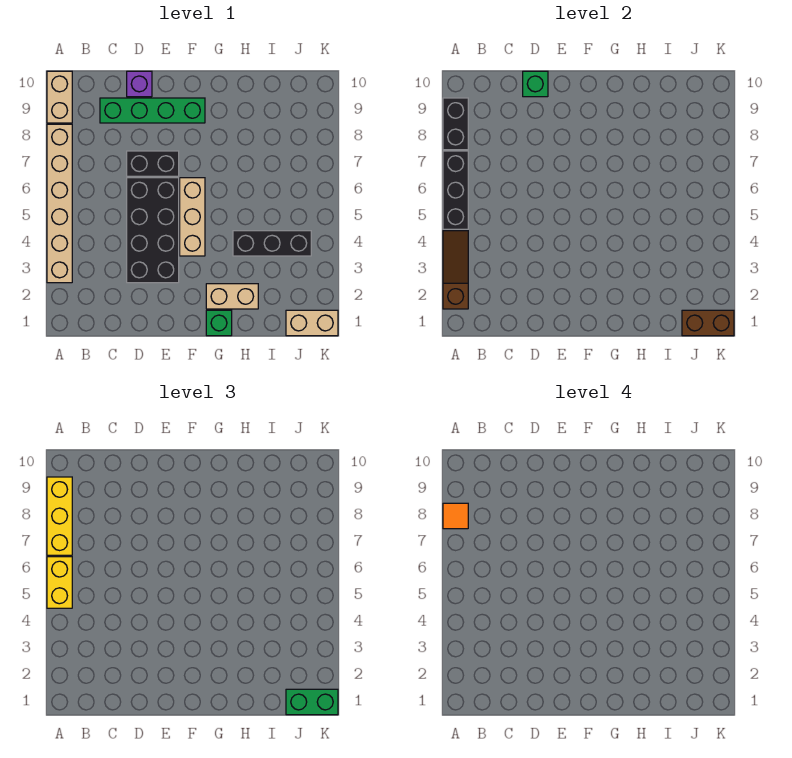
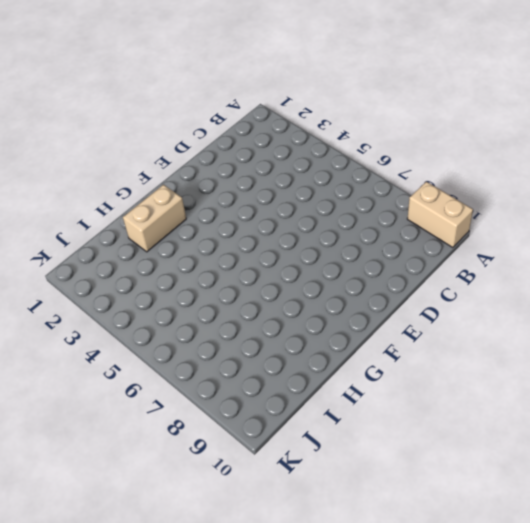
none -> tan brick A3:A8 level 1
none -> green brick C9:F9 level 1
none -> black brick D3:E6 level 1

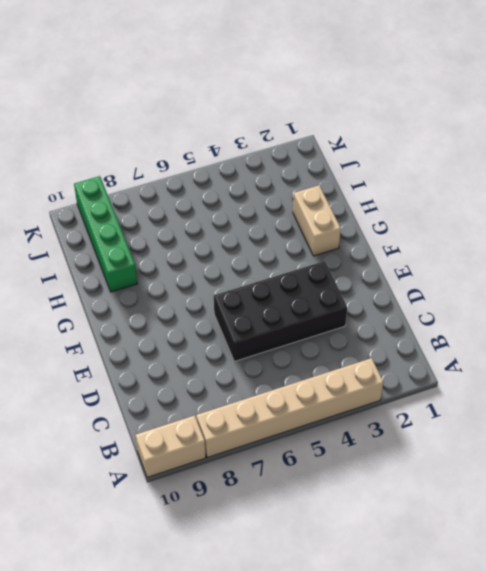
green brick H9:K9 level 1 -> green brick C9:F9 level 1
none -> black brick D7:E7 level 1
none -> purple brick D10 level 1
none -> tan brick F4:F6 level 1

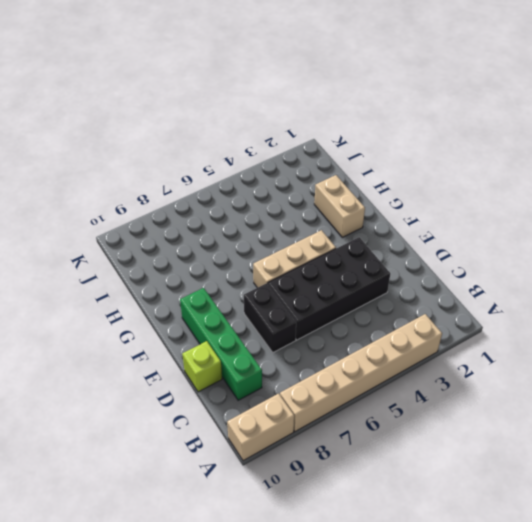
lime brick D10 level 1 -> purple brick D10 level 1
none -> green brick G1 level 1
none -> black brick H4:J4 level 1
none -> tan brick J1:K1 level 1

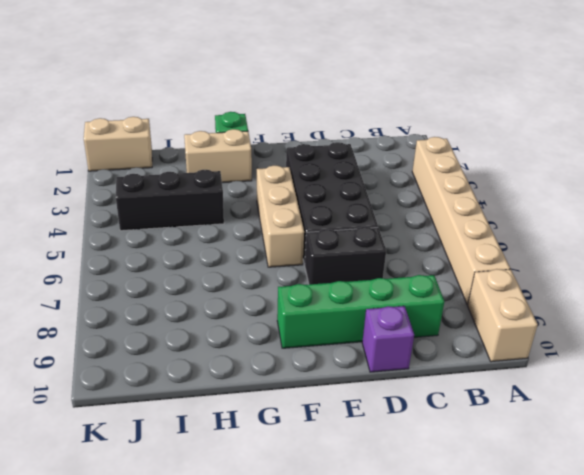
none -> brown slope A2:A4 level 2 top 2
none -> black brick A5:A7 level 2
none -> black brick A8:A9 level 2

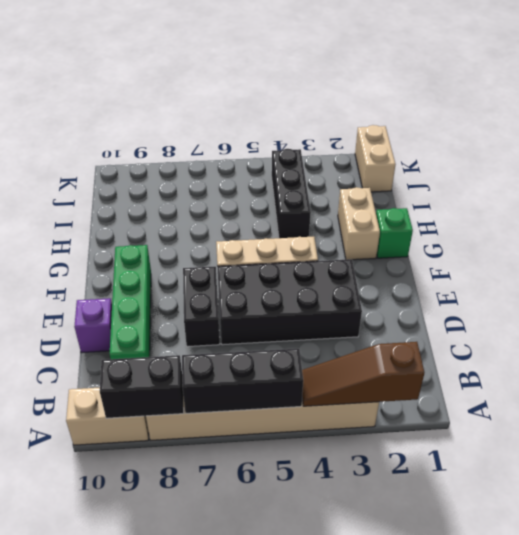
none -> green brick D10 level 2
none -> brown brick J1:K1 level 2
none -> yellow brick A5:A6 level 3

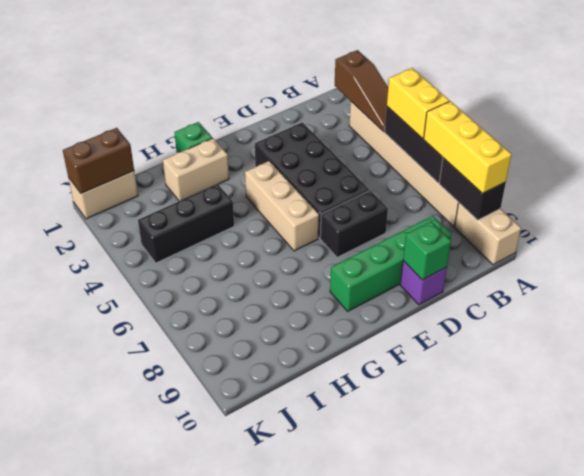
none -> green brick J1:K1 level 3
none -> orange tile A8 level 4

